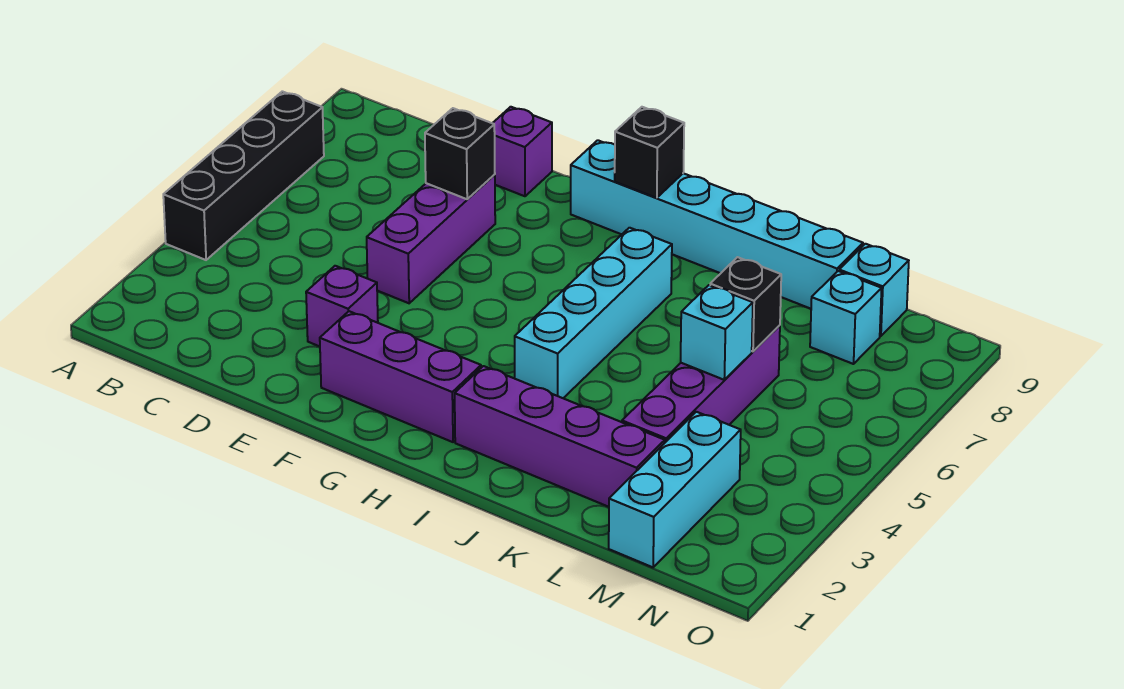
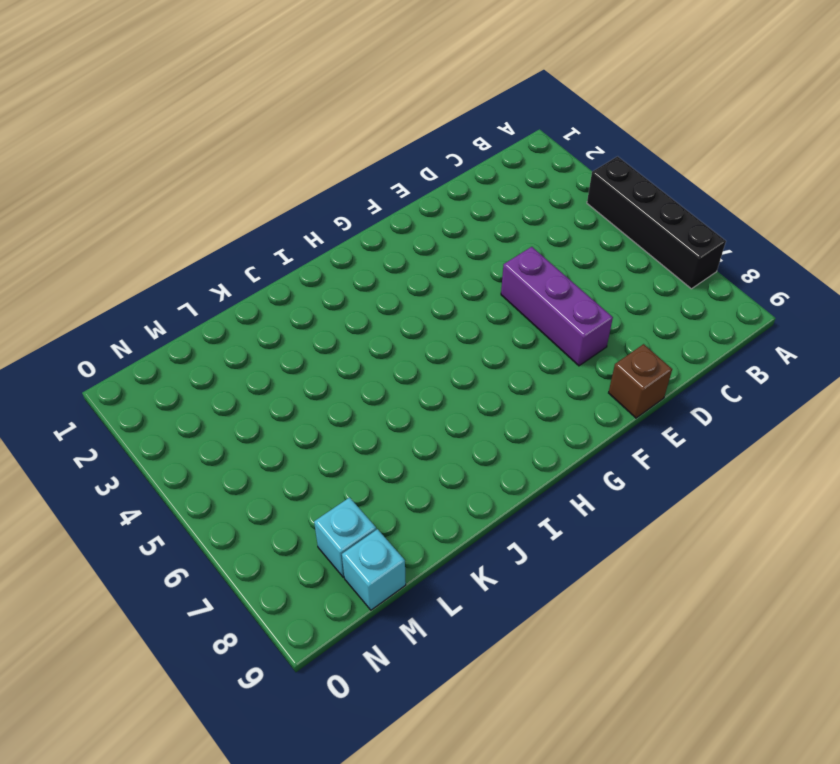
brown brick E9 level 1 -> purple brick E9 level 1
none -> purple brick E3 level 1
none -> purple brick F2:H2 level 1
none -> cyan brick G9:L9 level 1

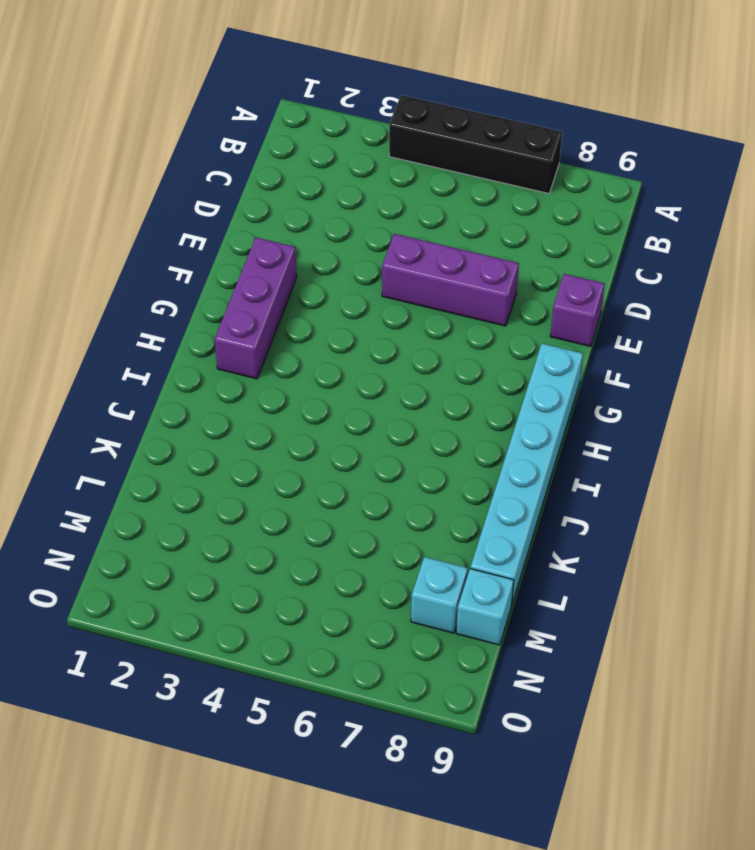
none -> purple brick E3 level 1
none -> purple brick I2:L2 level 1
none -> cyan brick I4:I7 level 1

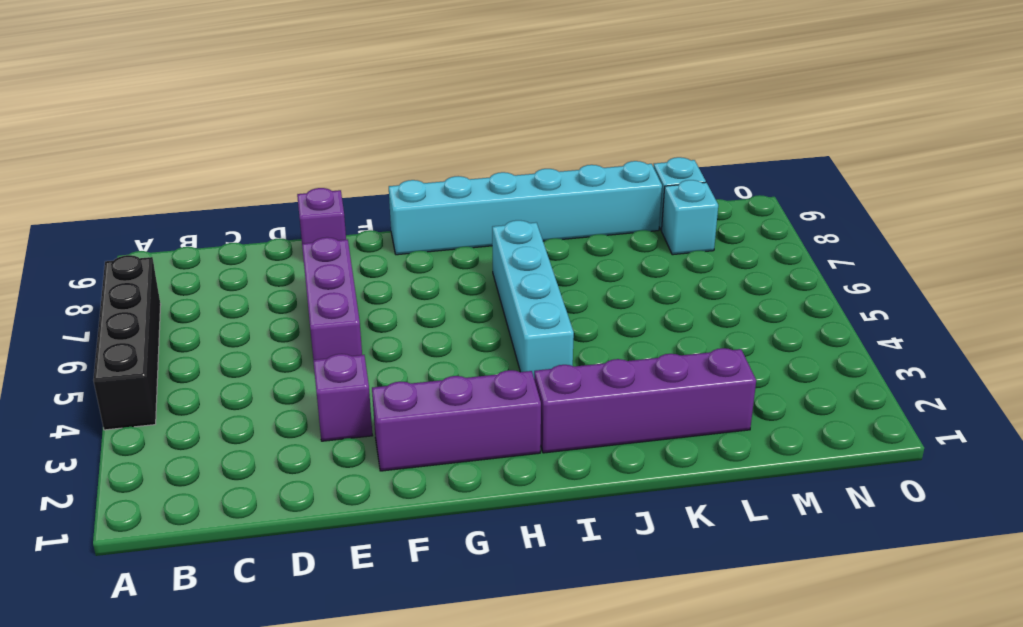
none -> purple brick L3:L6 level 1
none -> cyan brick M1:M3 level 1
none -> black brick E7 level 2

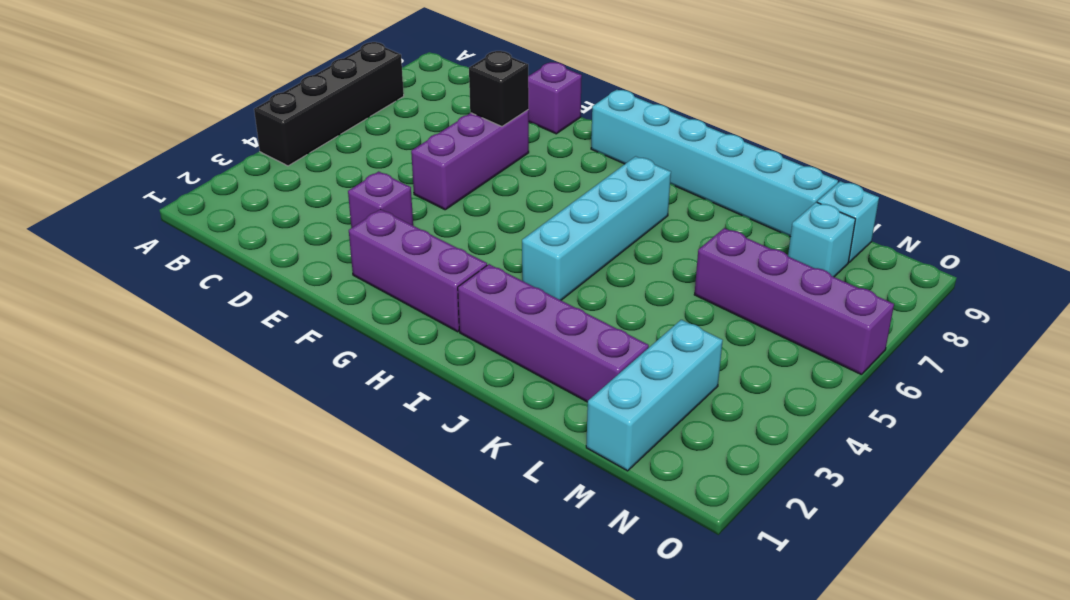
purple brick L6:O6 level 1 -> purple brick L3:L6 level 1
none -> black brick H9 level 2
none -> cyan brick L5 level 2
none -> black brick L6 level 2

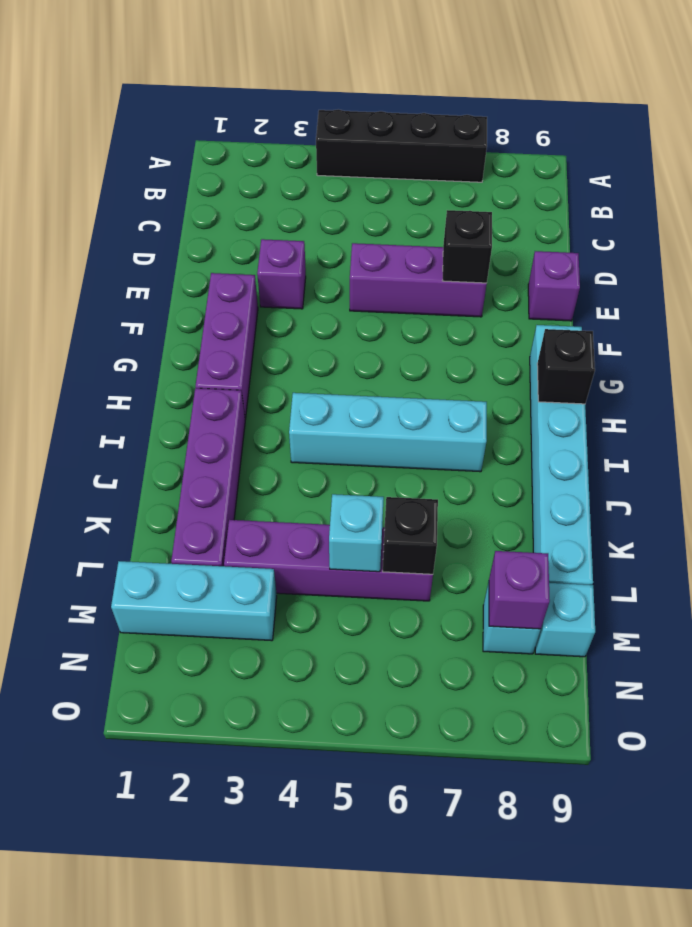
purple brick M8 level 2 -> none

